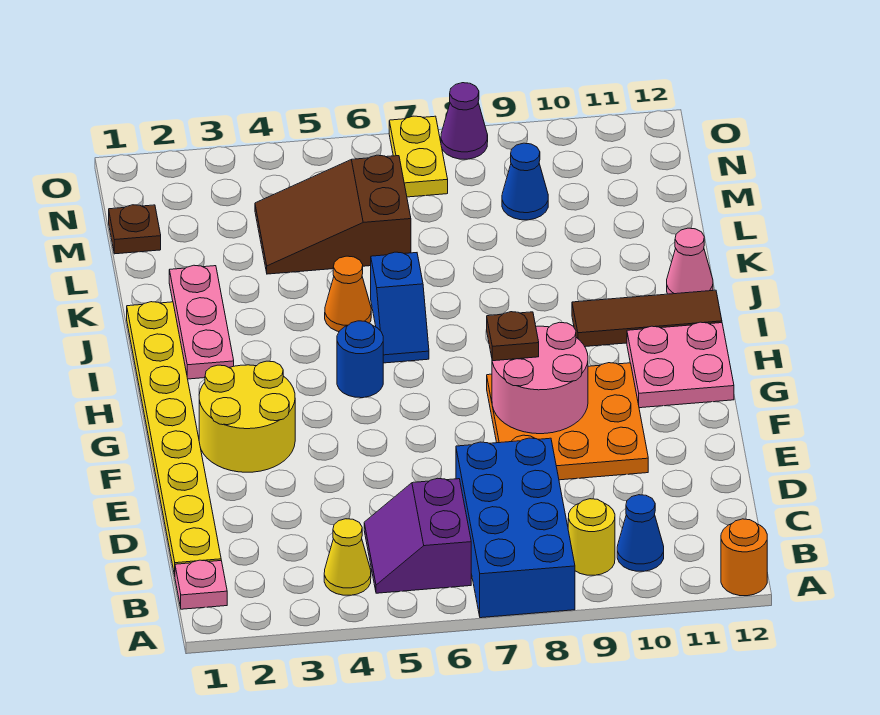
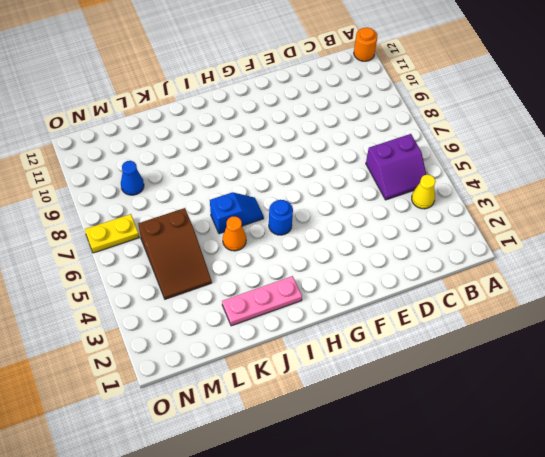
none -> blue brick A7:D8 level 1
none -> pink plate B1 level 1
none -> yellow round brick B9 level 1

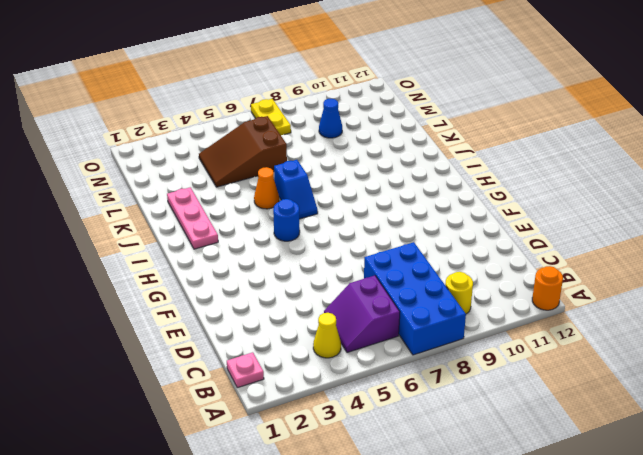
none -> blue cone B10 level 1
none -> yellow plate C1:J1 level 1
none -> orange plate E8:G10 level 1

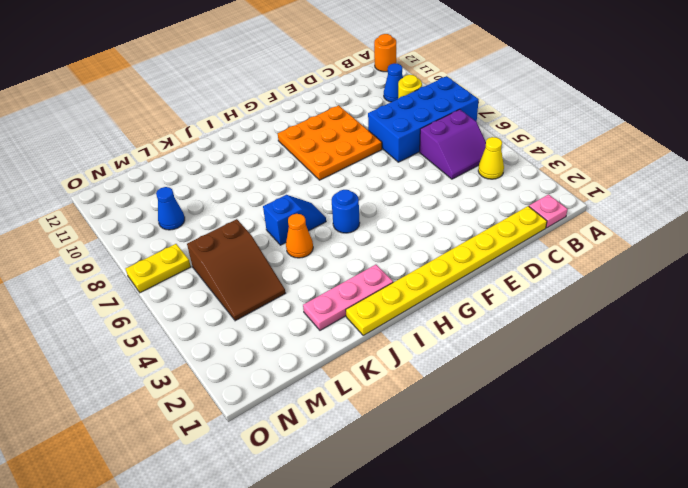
none -> yellow round brick F2:G3 level 1
none -> pink plate G11:H12 level 1
none -> brown tile I10:I12 level 1

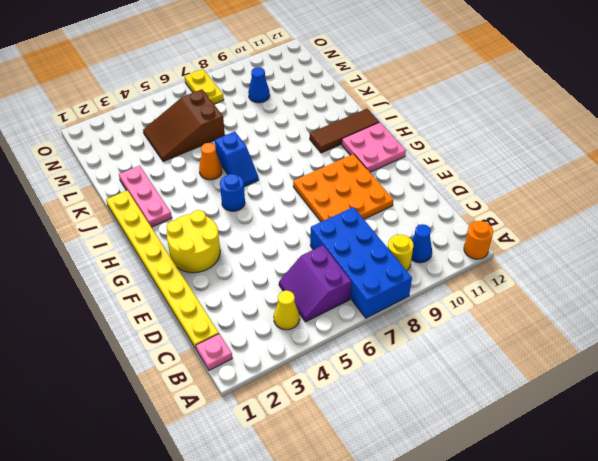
none -> pink cone J12 level 1
none -> brown plate M1 level 1
none -> purple cone O8 level 1

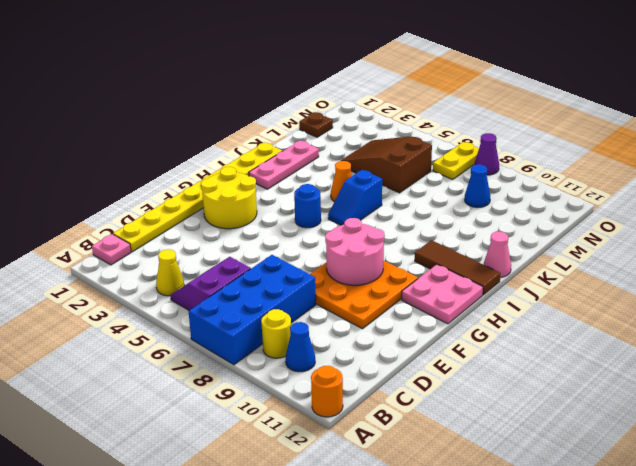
none -> brown plate G8 level 3

